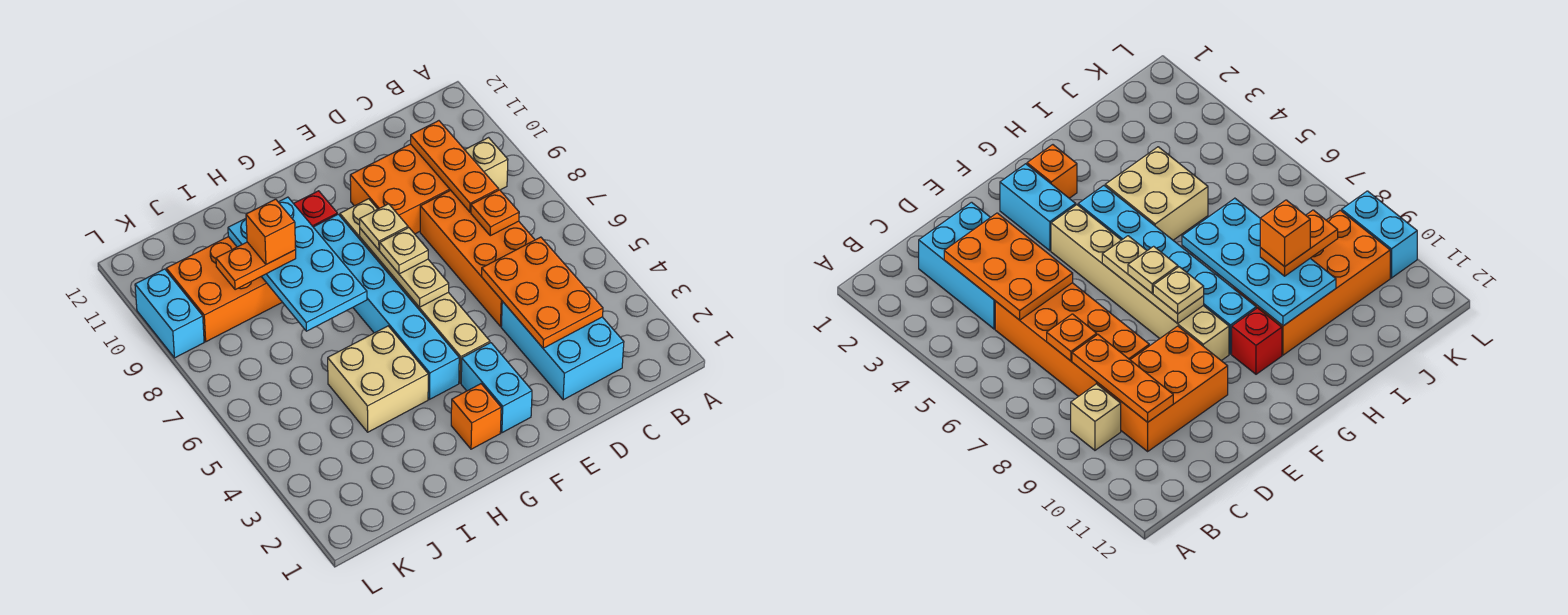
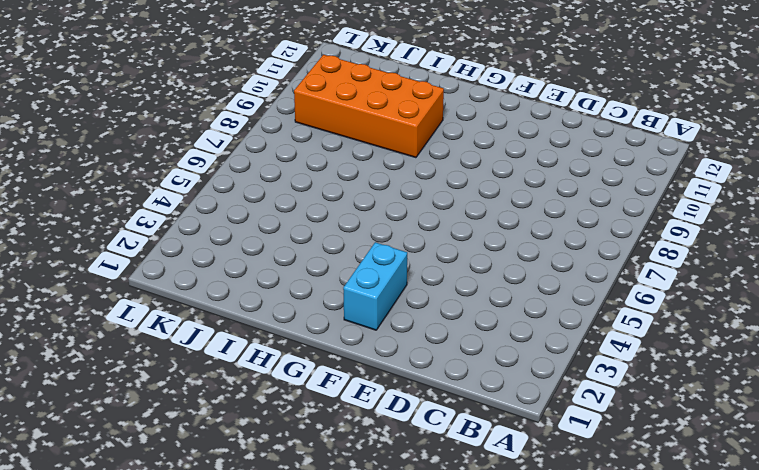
none -> tan brick B9 level 1
none -> cyan brick C2:D4 level 1
none -> orange brick C5:D8 level 1

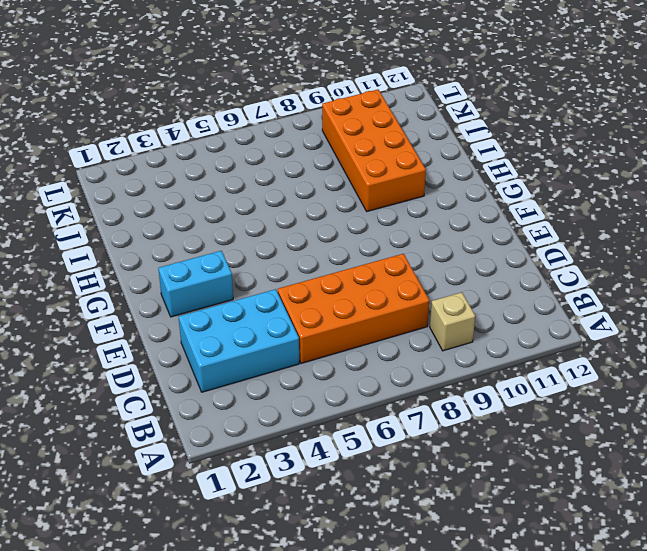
none -> orange brick C9:E10 level 1
none -> tan brick F4:F9 level 1
none -> orange brick G2 level 1

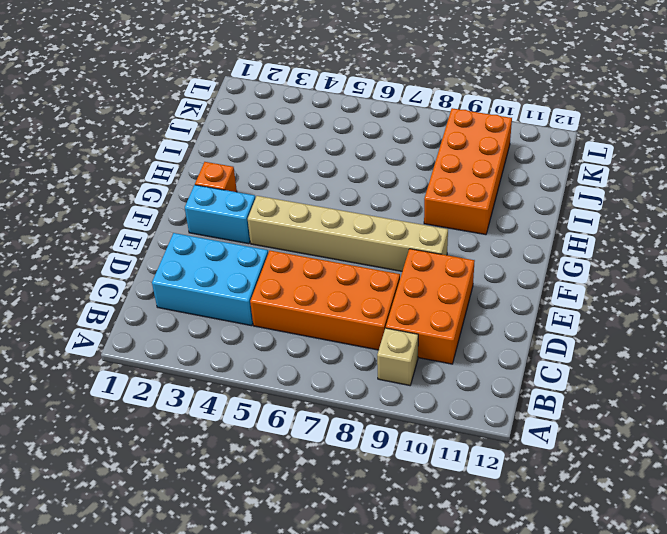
none -> cyan brick G4:G9 level 1
none -> red brick G10 level 1
none -> tan brick H4:I5 level 1

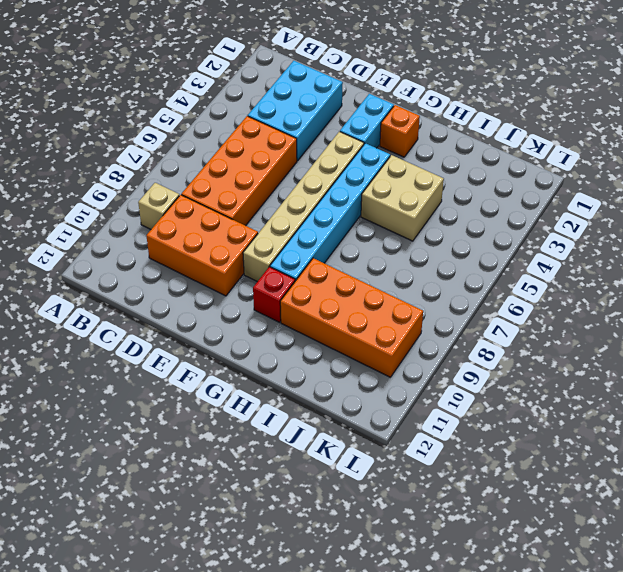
none -> cyan brick L9:L10 level 1
none -> orange plate C3:D5 level 2
none -> orange plate C7 level 2

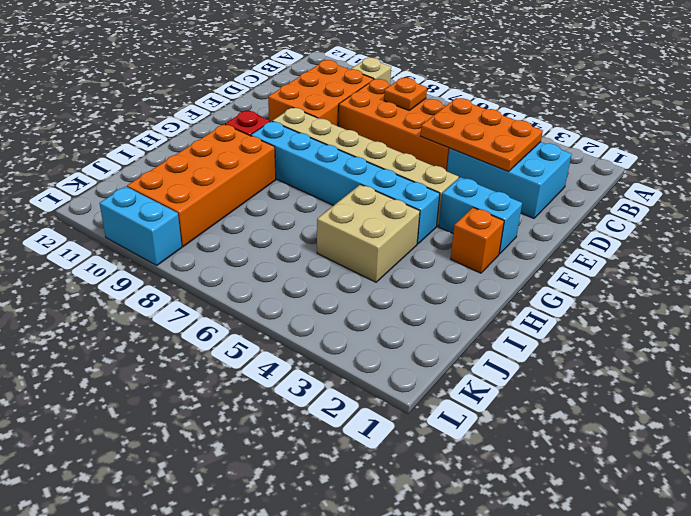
none -> orange plate C8:C10 level 2
none -> tan plate F6:F8 level 2
none -> cyan plate H7:I10 level 2

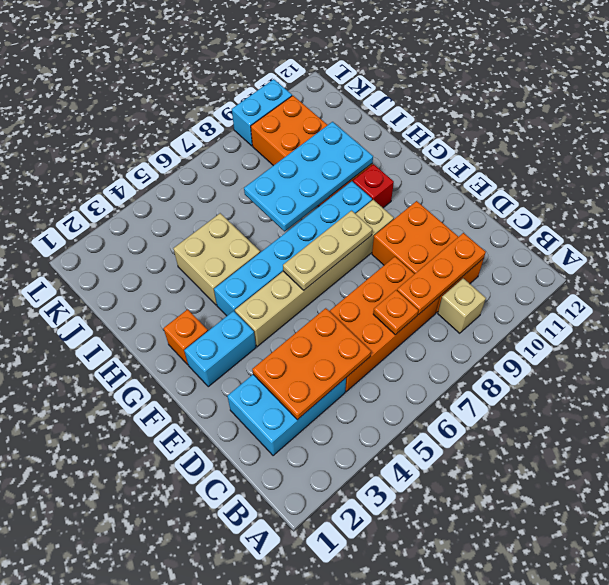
none -> tan plate F7 level 3
none -> tan plate F8 level 3
none -> orange plate I9:J9 level 3

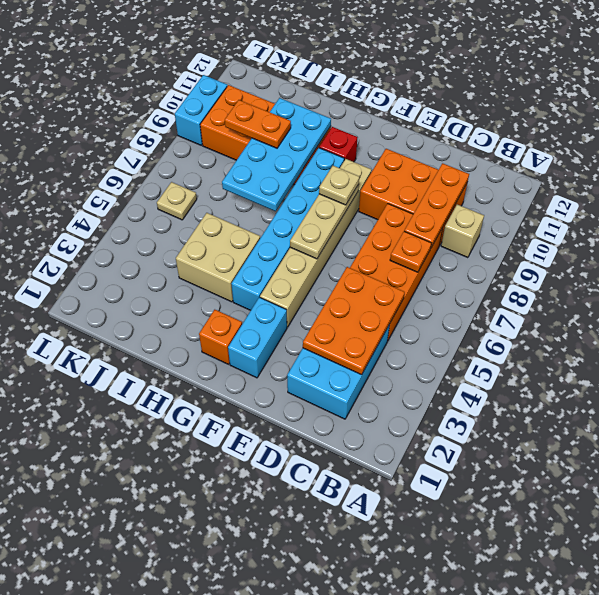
tan plate K6 level 1 -> tan plate F7 level 3
none -> orange brick I9 level 4

